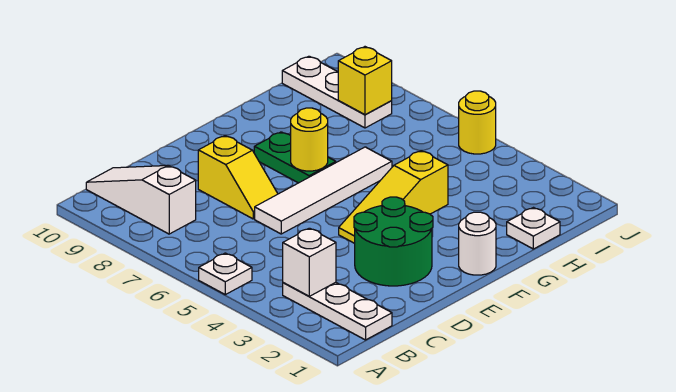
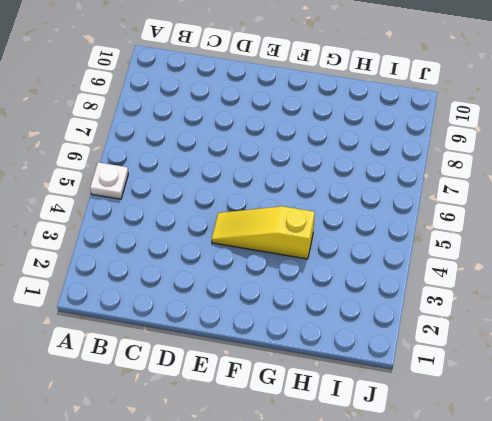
none -> white plate B1:B3 level 1
none -> white slope B8:B10 level 1 top 8
none -> green round brick D2:E3 level 1

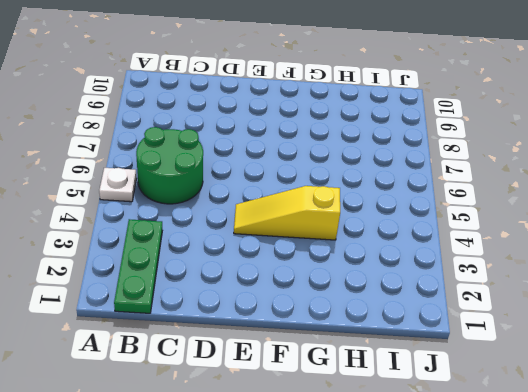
green plate B1:B3 level 1 -> white plate B1:B3 level 1
green round brick B5:C6 level 1 -> green round brick D2:E3 level 1
none -> white slope B8:B10 level 1 top 8
none -> white tile D6:G6 level 1
none -> yellow slope D7:D8 level 1 top 8

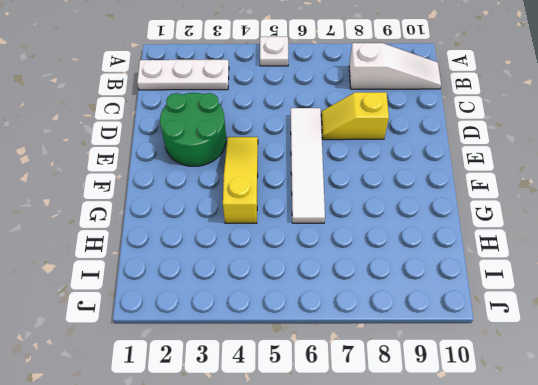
none -> white round brick F1 level 1
none -> green plate F7:F8 level 1
none -> white plate H1 level 1

